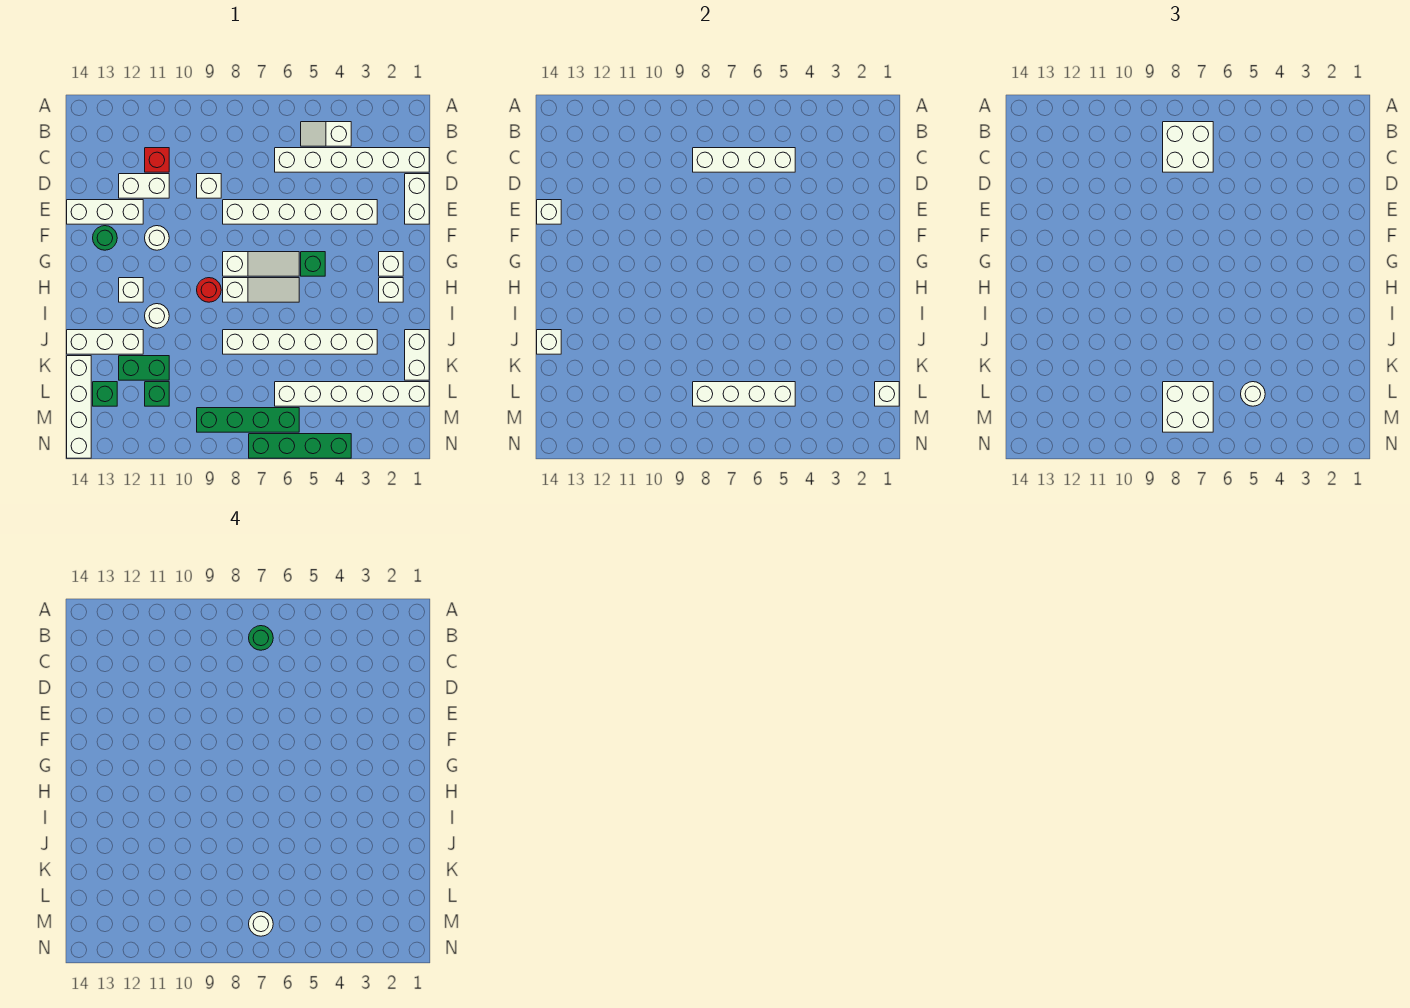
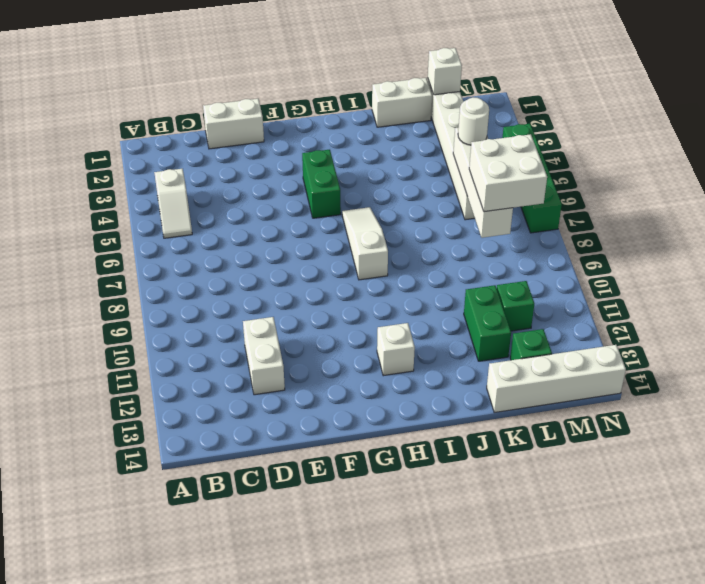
green brick G4:G5 level 1 -> green brick G5 level 1
none -> white brick C1:C6 level 1
none -> red brick C11 level 1
none -> white brick D9 level 1
none -> white brick E3:E8 level 1

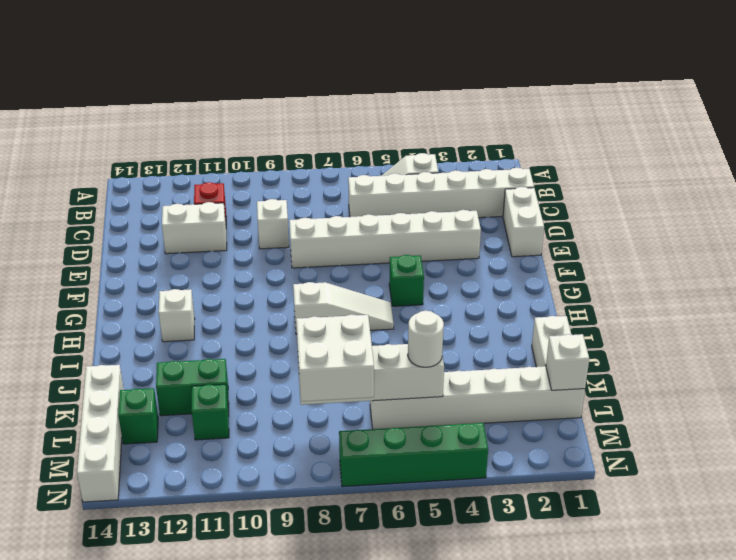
none -> white brick E12:E14 level 1
none -> white round brick F11 level 1
none -> green round brick F13 level 1
none -> white brick G2 level 1

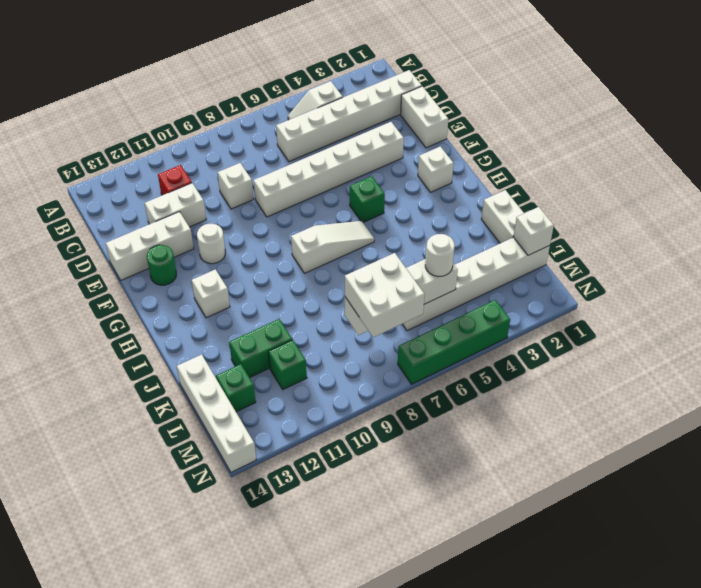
none -> white slope G6:G8 level 1 top 8
none -> white brick H2 level 1
none -> red round brick H9 level 1
none -> white round brick I11 level 1

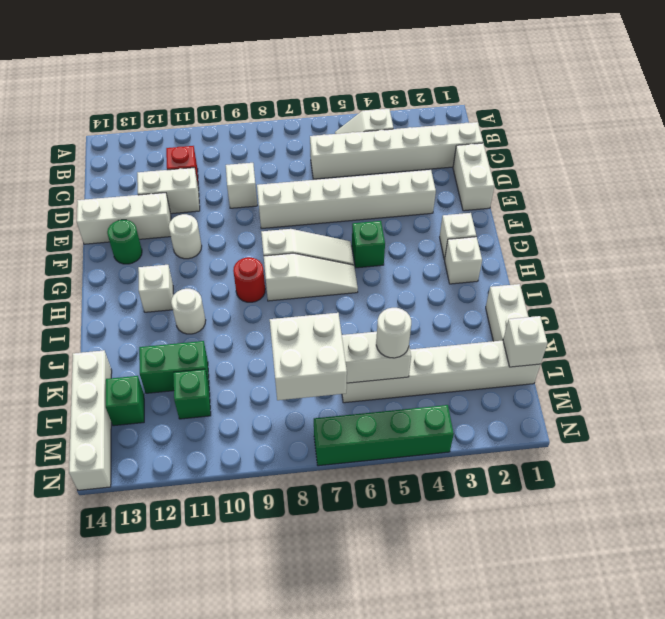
none -> white brick J3:J8 level 1
none -> white brick J12:J14 level 1
none -> green brick M6:M9 level 1
none -> white brick C5:C8 level 2

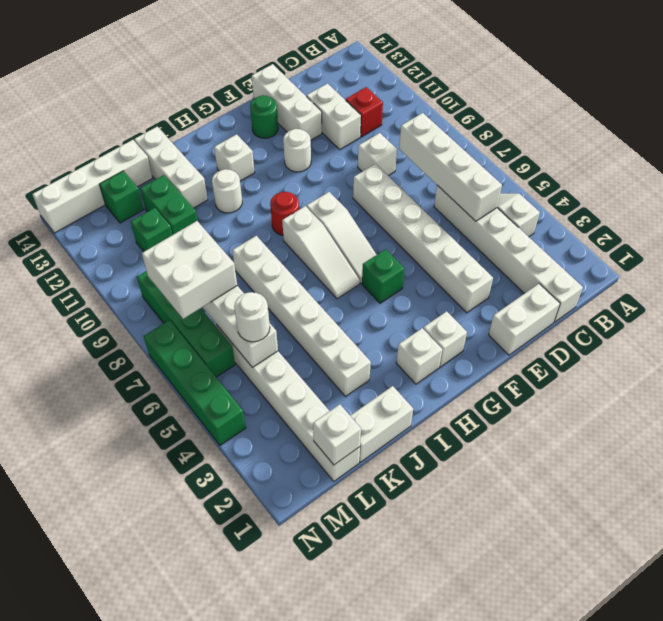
none -> white brick E14 level 2
none -> white brick J14 level 2
none -> white brick B7:C8 level 3
none -> green round brick B7 level 4

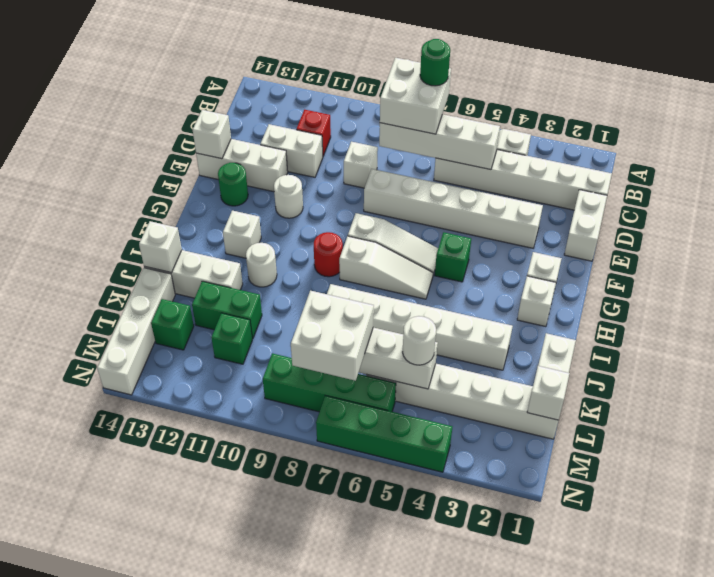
none -> white round brick M7 level 4

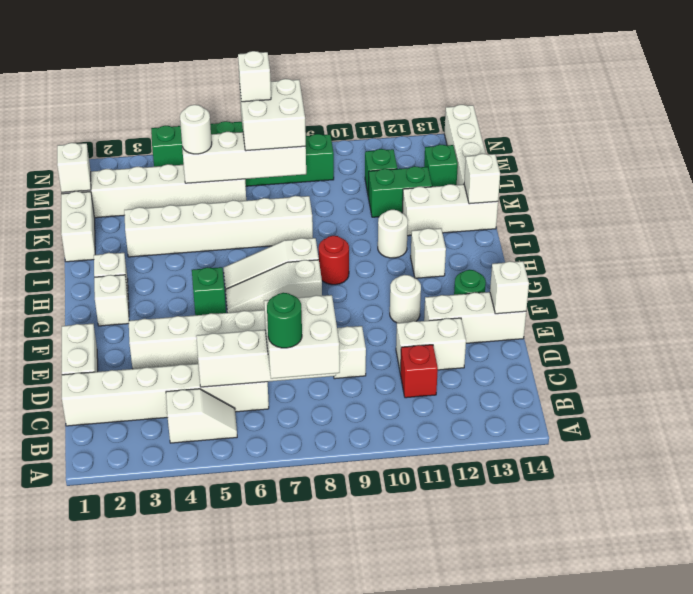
white brick M7 level 4 -> white round brick M7 level 4

